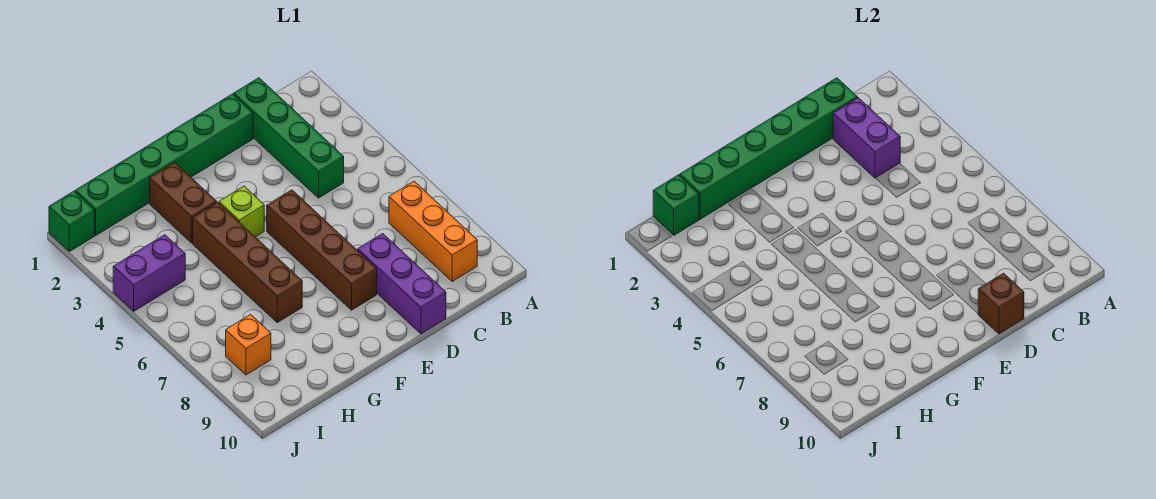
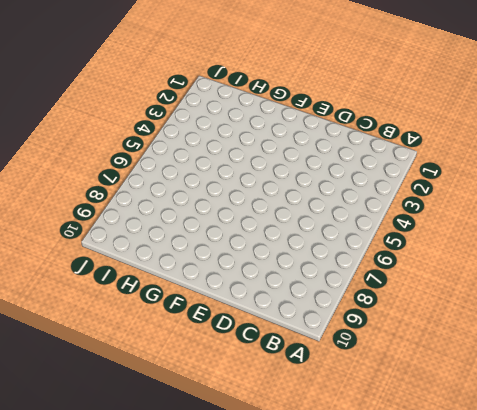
none -> orange brick B7:B9 level 1
none -> green brick C1:C4 level 1
none -> green brick D1:I1 level 1

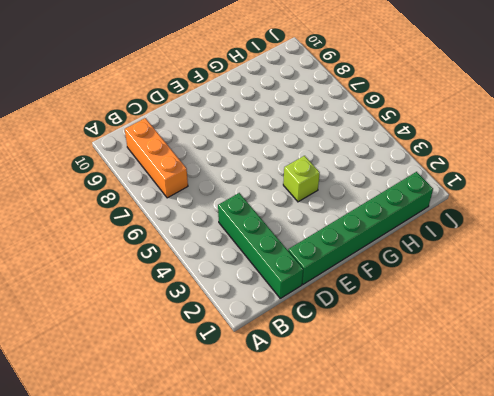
none -> purple brick D8:D10 level 1
none -> brown brick E5:E8 level 1
none -> brown brick G2:G3 level 1

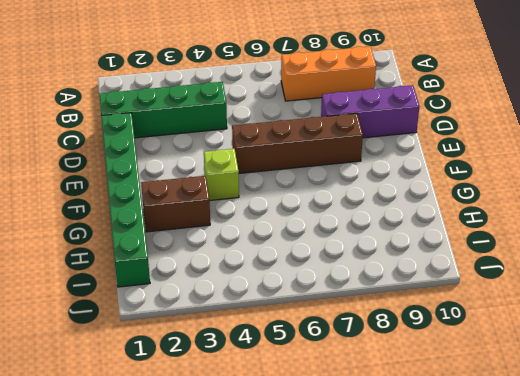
none -> brown brick G4:G7 level 1
none -> purple brick I4:J4 level 1
none -> orange brick I8 level 1

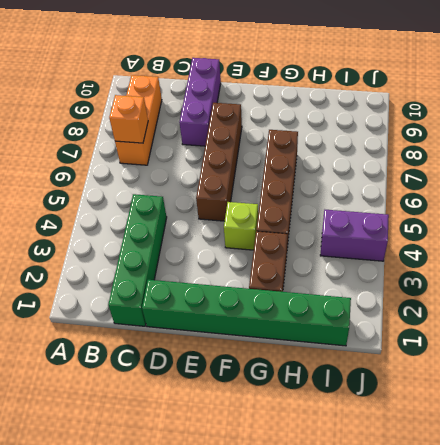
orange brick B7 level 2 -> orange brick I8 level 1
none -> green brick J1 level 1
none -> green brick C1:H1 level 2
none -> purple brick C2:C3 level 2

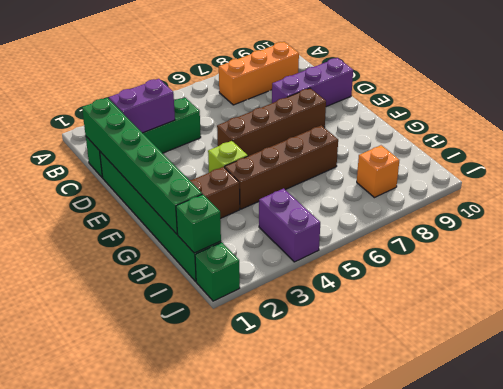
none -> brown brick D10 level 2

